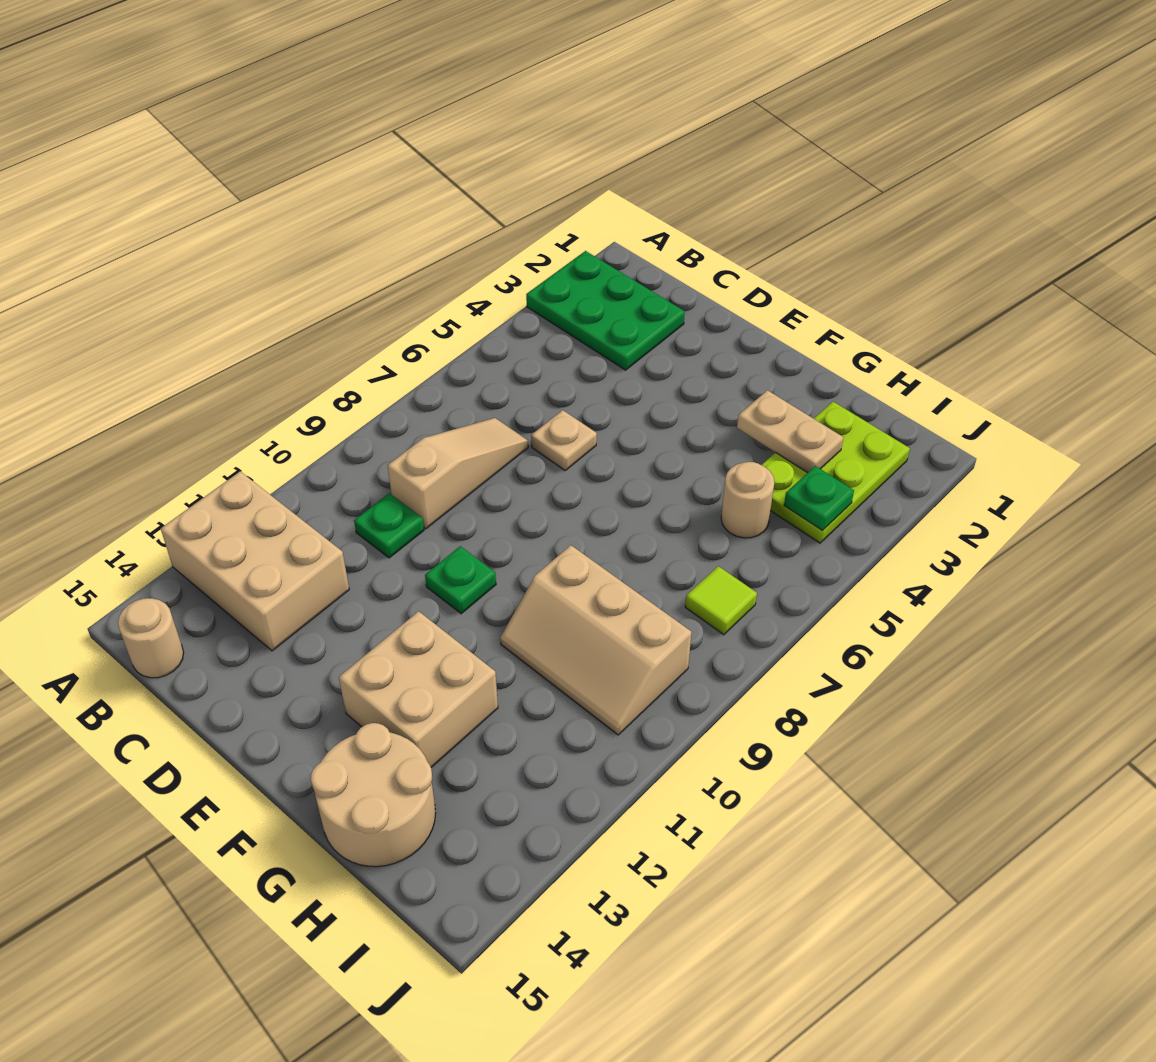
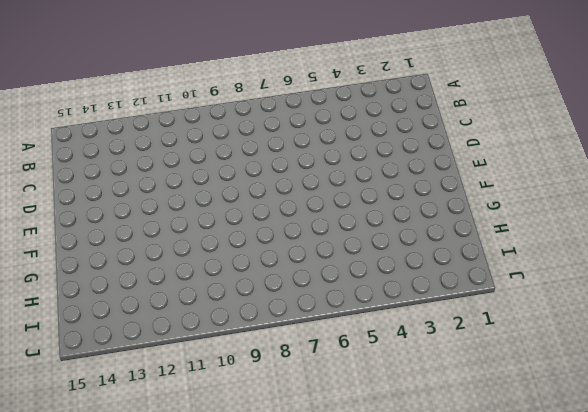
none -> green plate A2:C3 level 1
none -> tan brick A12:C13 level 1
none -> tan round brick B15 level 1

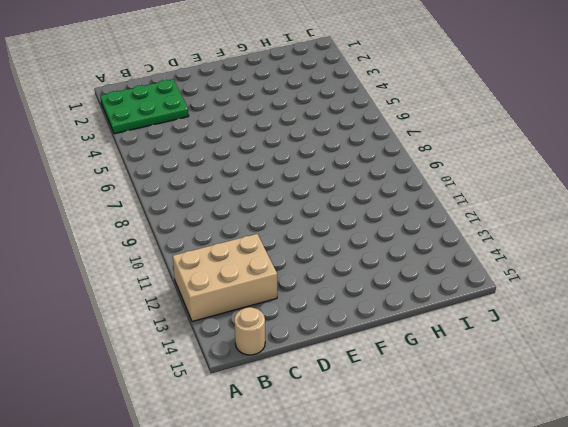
none -> tan slope C7:C9 level 1 top 9
none -> green plate C10 level 1
none -> tan plate D6 level 1

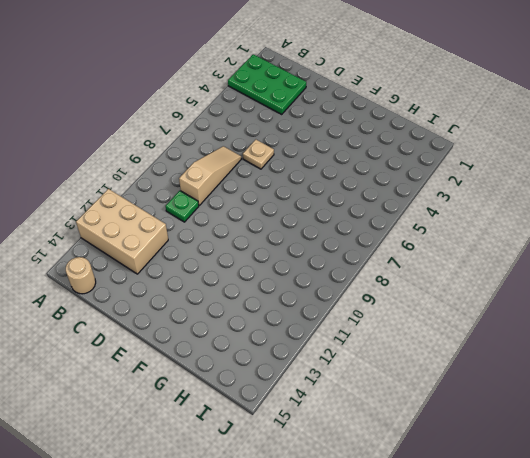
none -> green plate E10 level 1
none -> tan brick F12:G13 level 1
none -> tan slope G9:I10 level 1 top 9

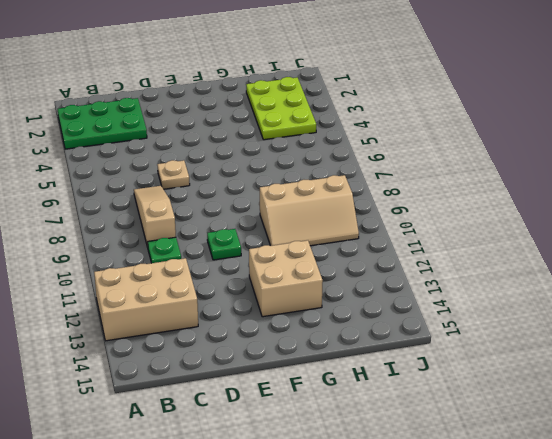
none -> tan round brick B15 level 1
none -> tan round brick G14:H15 level 1
none -> tan round brick H5 level 1

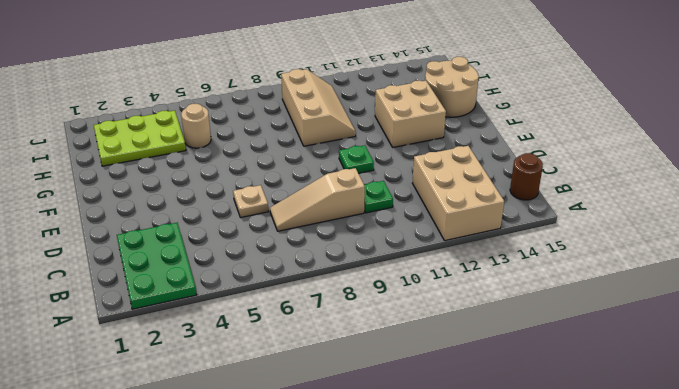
brown round brick B15 level 1 -> tan round brick B15 level 1
none -> lime tile I7 level 1
none -> tan plate G3:H3 level 2
none -> green plate I4 level 2

